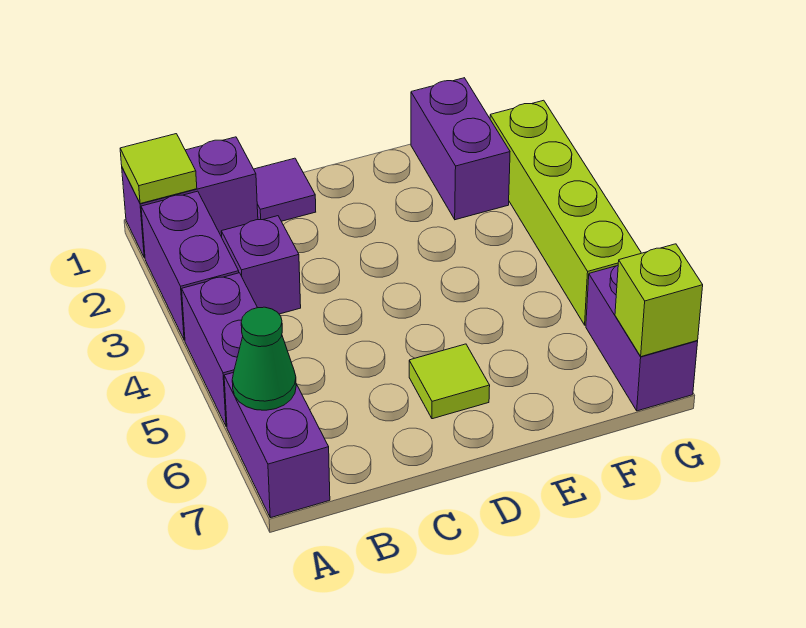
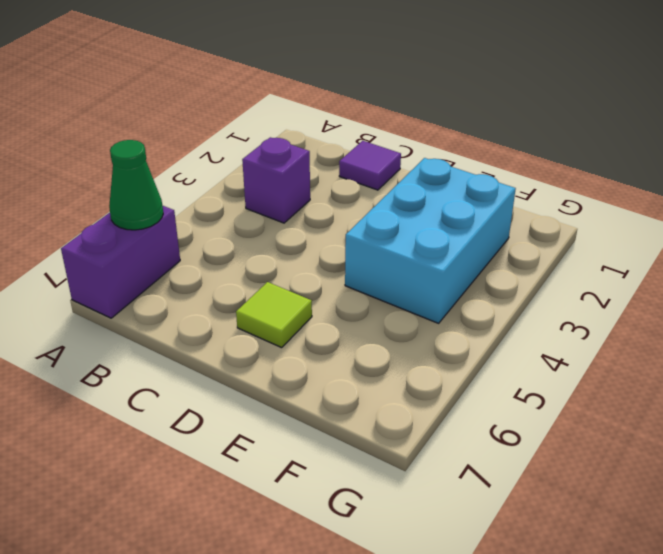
cyan brick E2:F4 level 1 -> purple brick F1:F2 level 1
none -> purple brick A1:B1 level 1
none -> purple brick A2:A3 level 1
none -> purple brick A4:A5 level 1

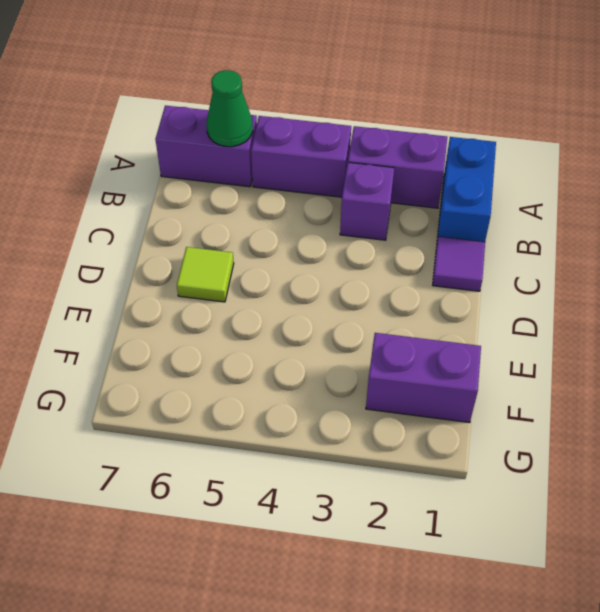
blue brick A1:B1 level 1 -> purple brick A1:B1 level 1
none -> lime brick G2:G5 level 1
none -> purple brick G6:G7 level 1
none -> lime tile A1 level 2

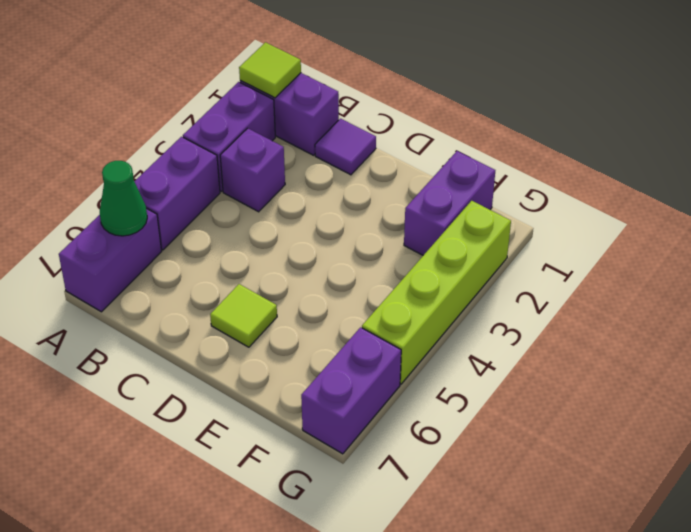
none -> lime brick G7 level 2

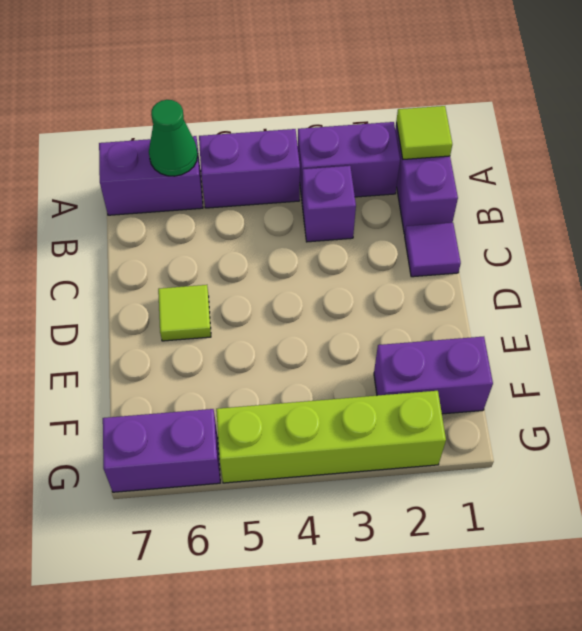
none -> lime brick G7 level 2

